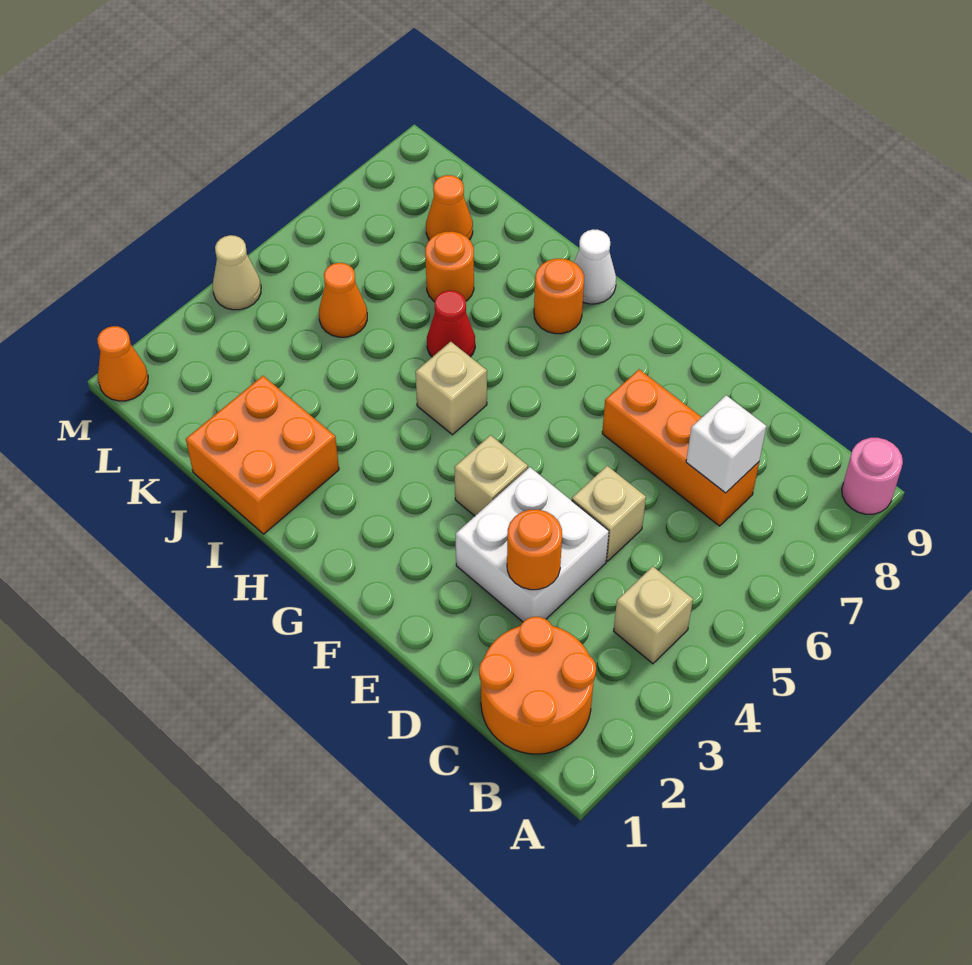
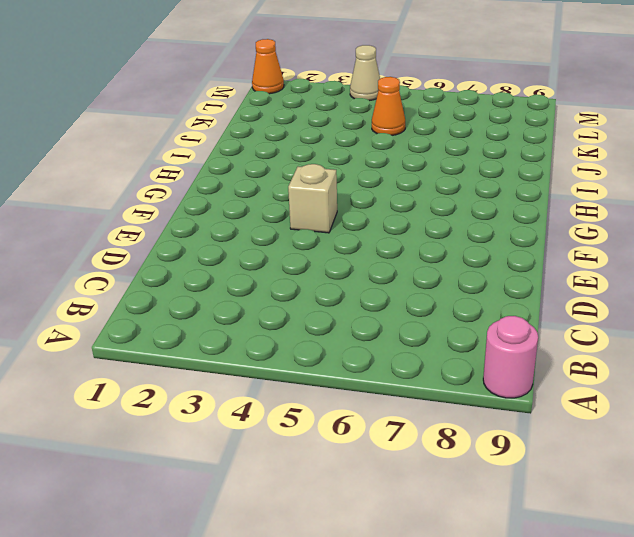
none -> orange round brick B1:C2 level 1
none -> tan brick B4 level 1
none -> orange brick C7:E7 level 1

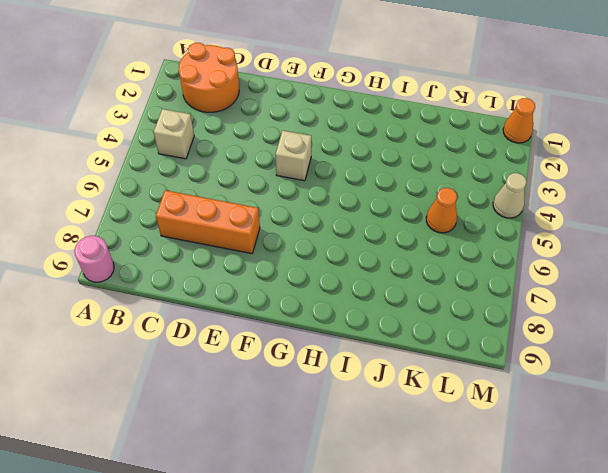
none -> white brick D3:E4 level 1
none -> tan brick D5 level 1
none -> tan brick H5 level 1

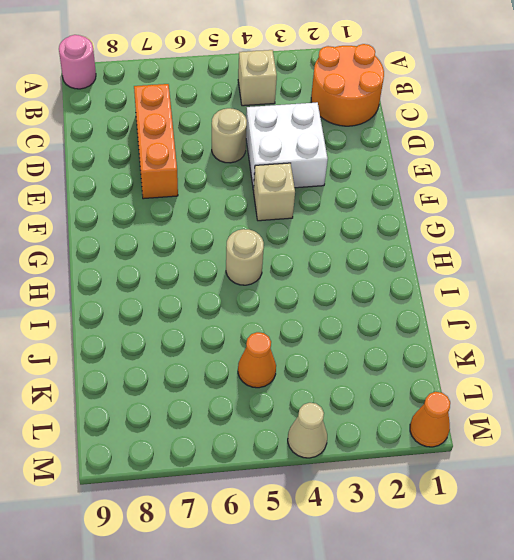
tan round brick D5 level 1 -> tan brick D5 level 1
tan round brick H5 level 1 -> tan brick H5 level 1
none -> orange round brick H8 level 1
none -> white cone H9 level 1
none -> orange brick I1:J2 level 1

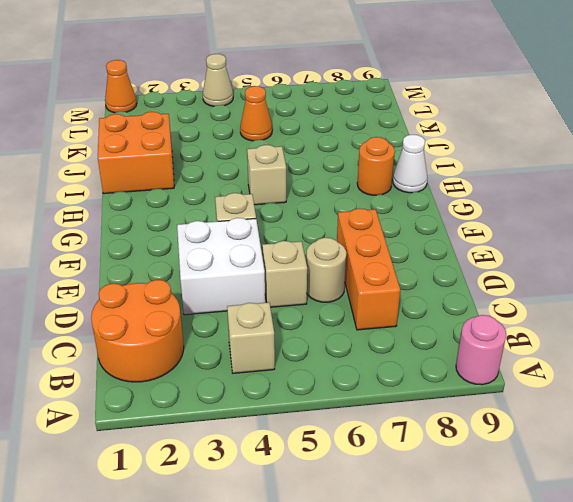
tan round brick D6 level 1 -> none
none -> red cone I6 level 1
none -> orange round brick J7 level 1
none -> orange cone K8 level 1

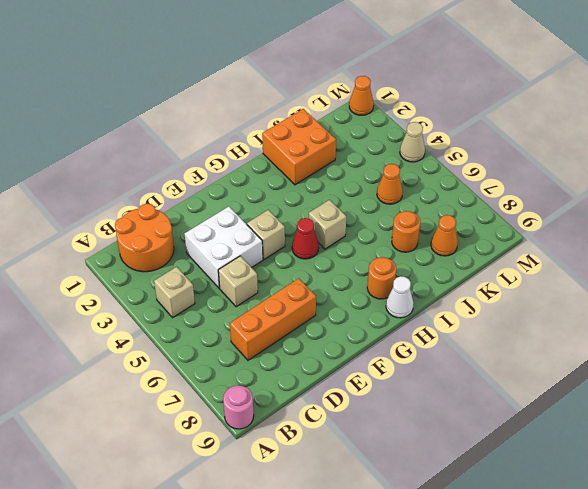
red cone G5 level 1 -> red cone I6 level 1
none -> white brick C7 level 2
none -> orange round brick D3 level 2

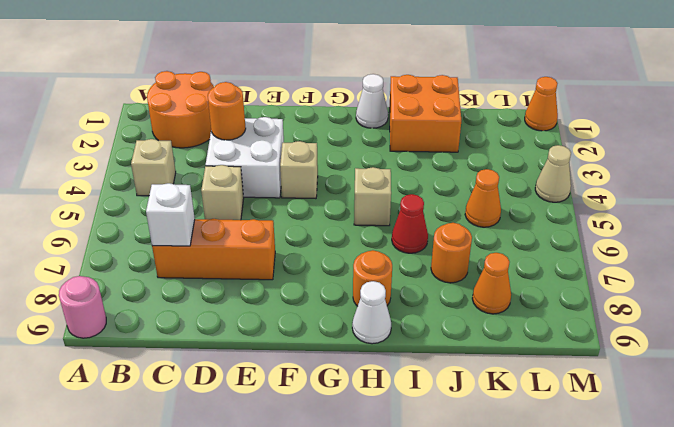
white cone H1 level 1 -> none

